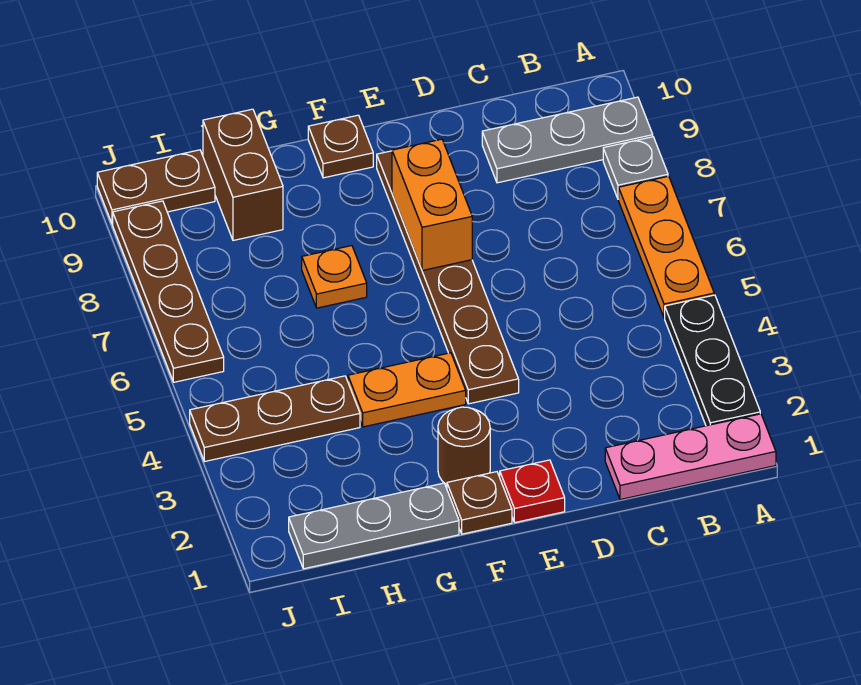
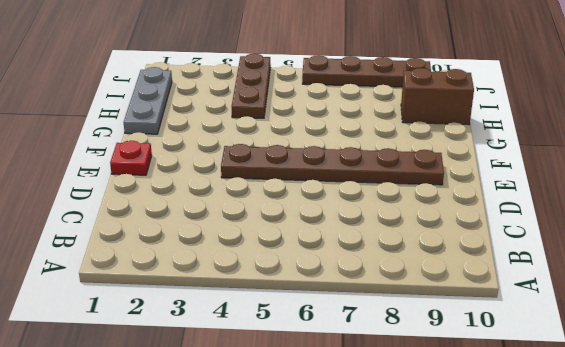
none -> pink plate A1:C1 level 1
none -> black plate A2:A4 level 1
none -> orange plate A5:A7 level 1

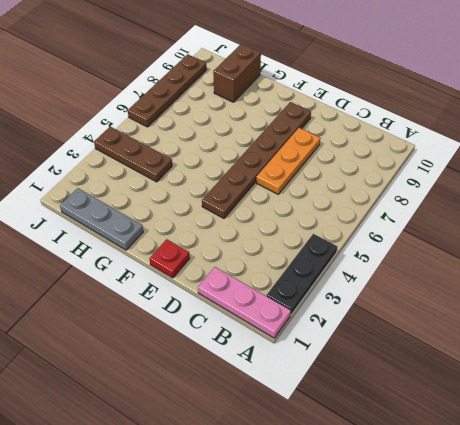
orange plate D6:D8 level 1 -> orange plate A5:A7 level 1
none -> grey plate A8 level 1
none -> grey plate A9:C9 level 1
none -> brown plate F1 level 1

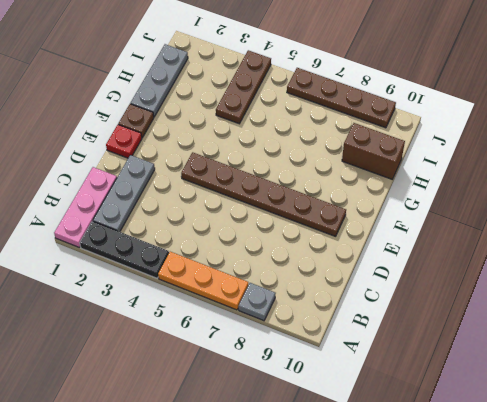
grey plate B2:D2 level 1 -> grey plate A9:C9 level 1
none -> brown round brick F2 level 1
none -> orange plate F4:G4 level 1
none -> brown plate F10 level 1

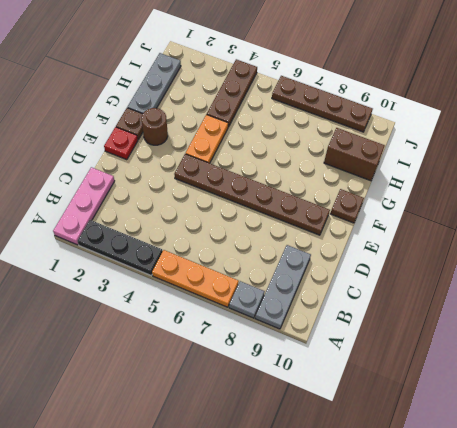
none -> orange plate G7 level 1
none -> brown plate I10:J10 level 1
none -> orange brick E7:E8 level 2

